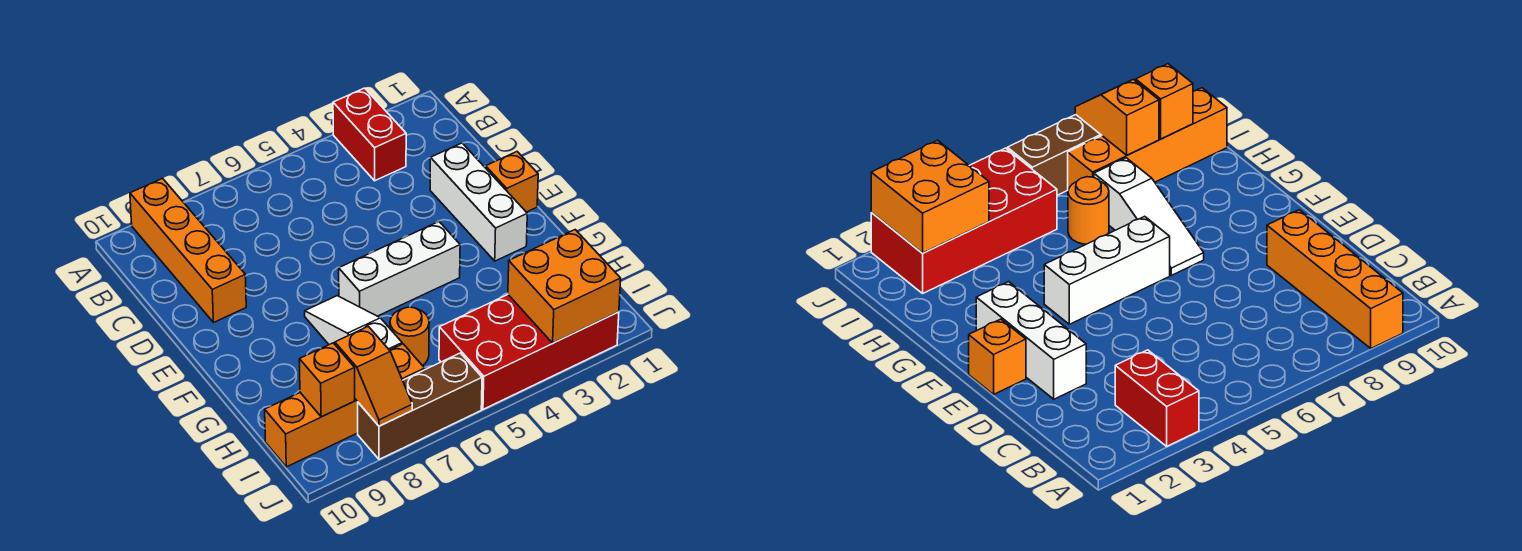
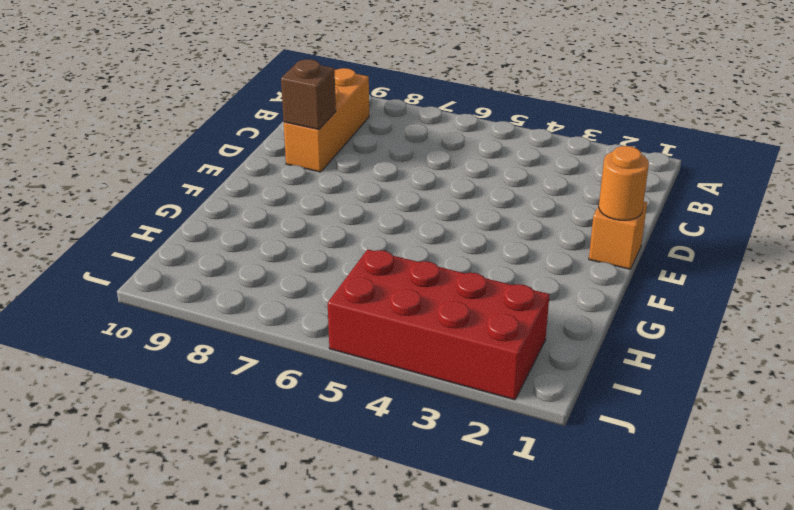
orange brick B9:D9 level 1 -> orange brick A9:D9 level 1
brown brick D9 level 2 -> none
orange round brick E1 level 2 -> orange round brick H6 level 1
none -> red brick A3:B3 level 1
none -> white brick D2:F2 level 1
none -> white brick F4:F6 level 1

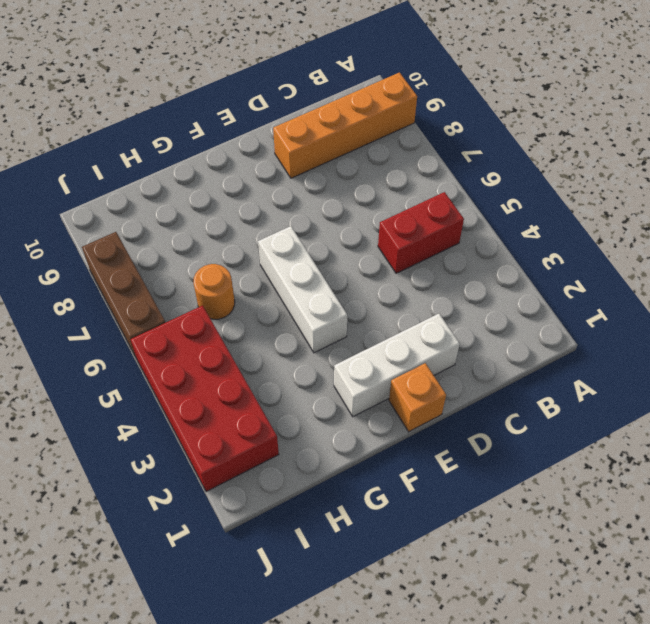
red brick B5:C5 level 1 -> red brick A3:B3 level 1
none -> white slope F7:H7 level 1 top H
none -> orange brick I7:I10 level 1
none -> orange brick I2:J3 level 2

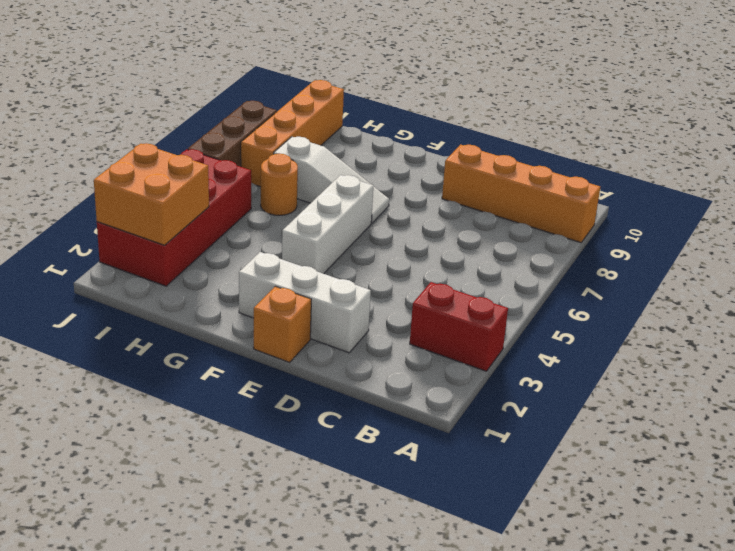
none -> orange slope I8:J8 level 2 top I
none -> orange brick I9 level 2

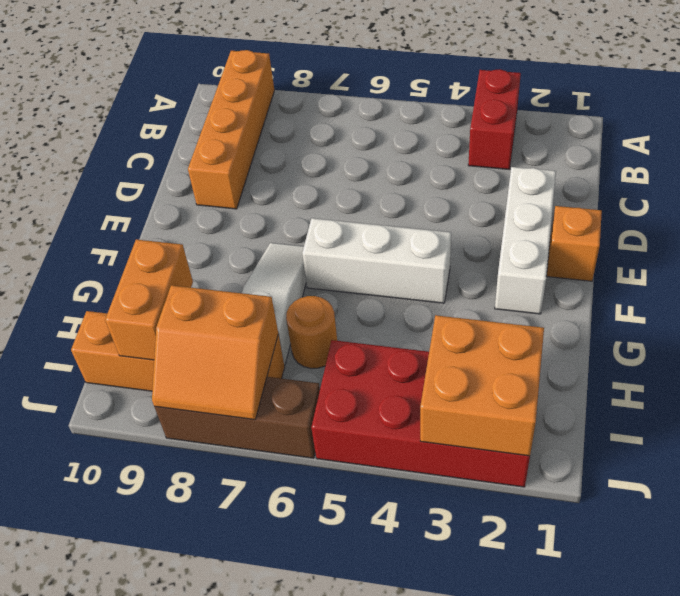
orange brick H9:I9 level 2 -> orange brick I9 level 2
orange slope I7:J8 level 2 top I -> orange slope I8:J8 level 2 top I

